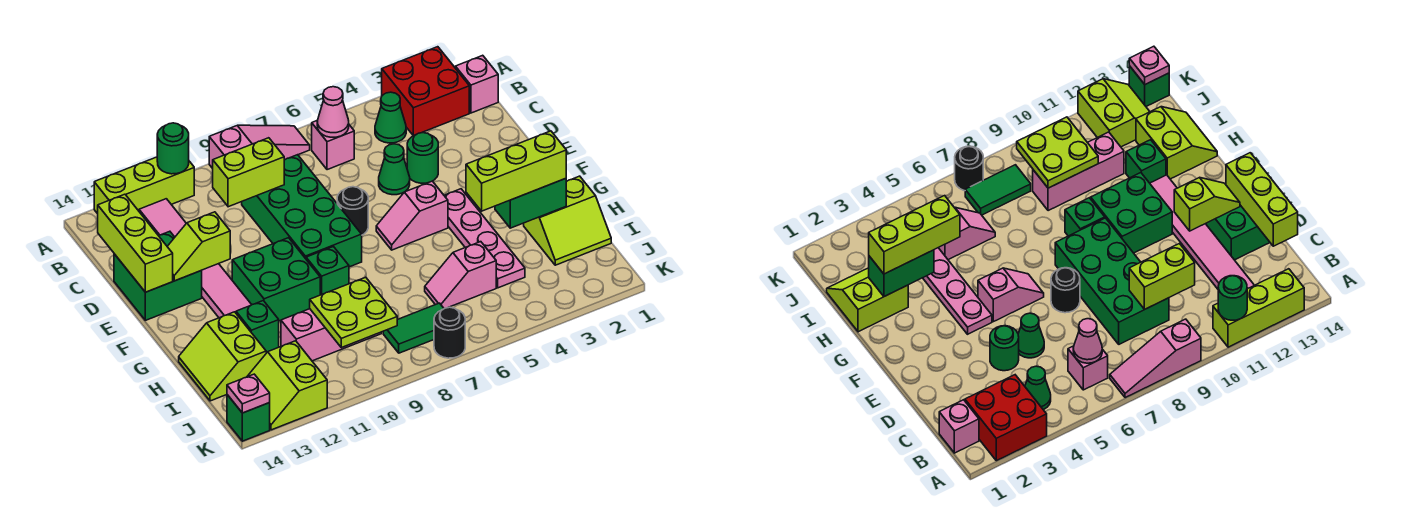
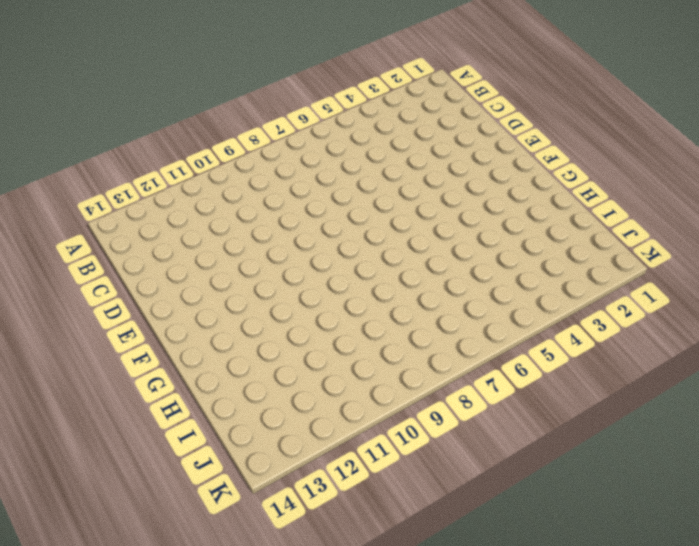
none -> red brick A2:B3 level 1
none -> pink slope A7:A9 level 1 top 9
none -> lime brick A11:A13 level 1
none -> pink brick B1 level 1

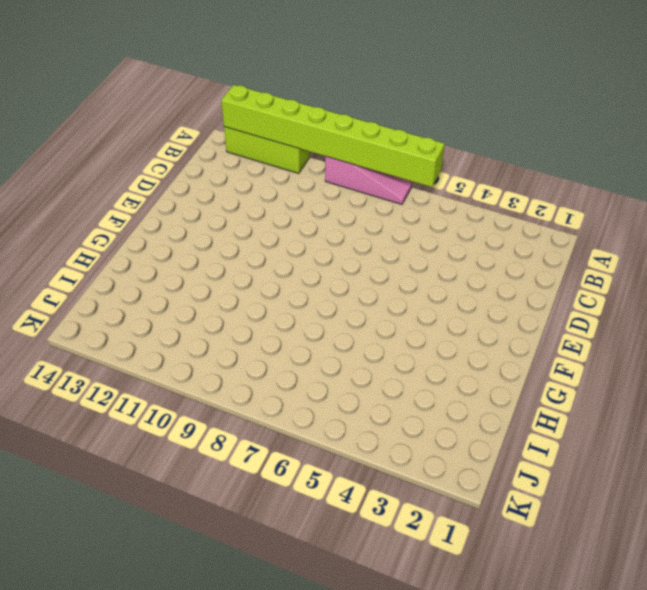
lime brick A6:A13 level 2 -> green round brick A11 level 2
none -> red brick A2:B3 level 1
none -> pink brick B1 level 1
none -> green cone B4 level 1
none -> pink brick B6 level 1

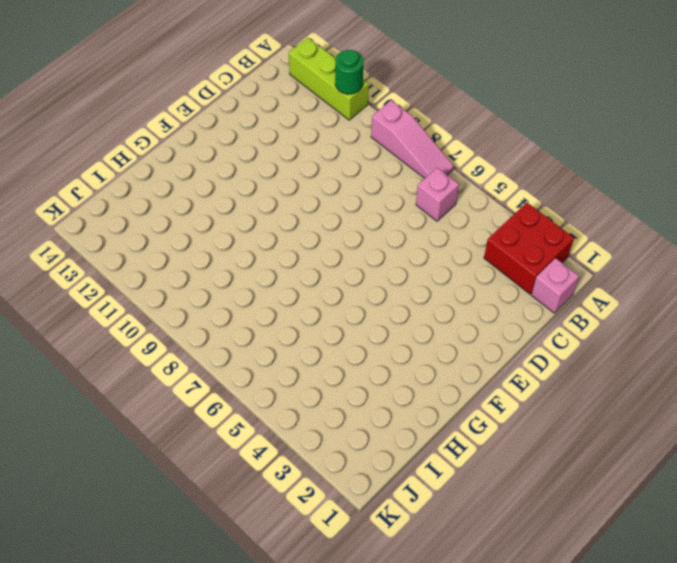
none -> green cone B4 level 1
none -> pink tile B12:G12 level 1
none -> green brick C8:F9 level 1
none -> green round brick D4 level 1

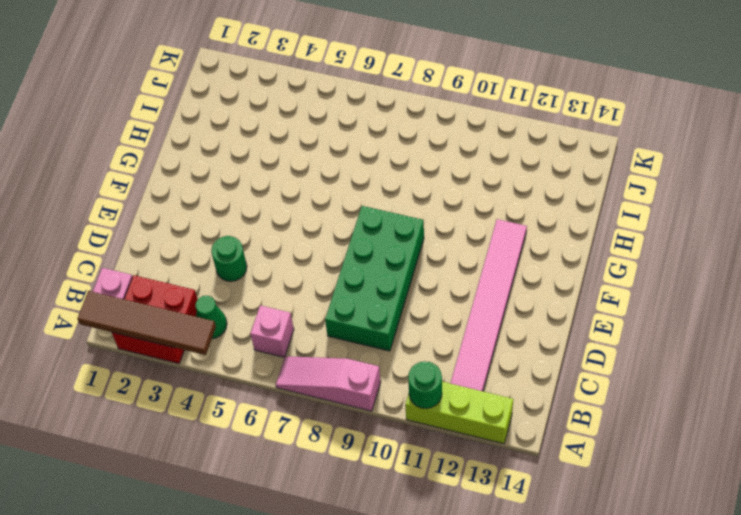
brown tile A1:A4 level 2 -> none
none -> green cone D5 level 1
none -> green brick D13:E14 level 1
none -> black round brick E7 level 1
none -> pink plate F4:I4 level 1

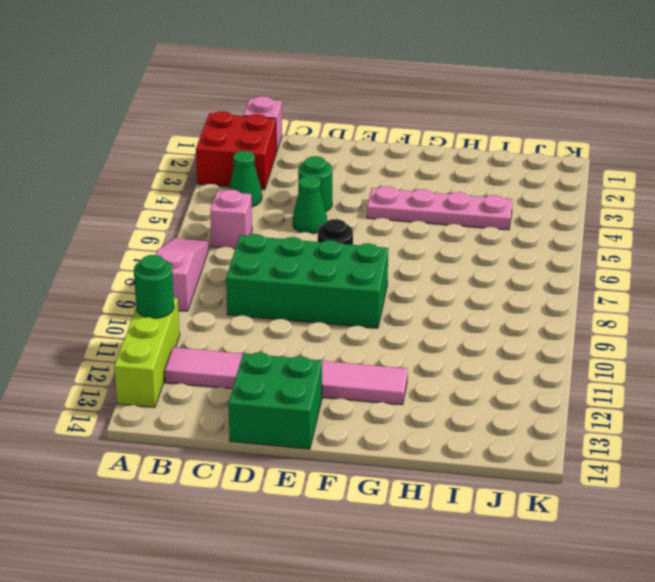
none -> pink slope F5:F6 level 1 top 5
none -> green brick F10:G11 level 1
none -> green brick G9 level 1
none -> lime slope H1:I2 level 1 top H

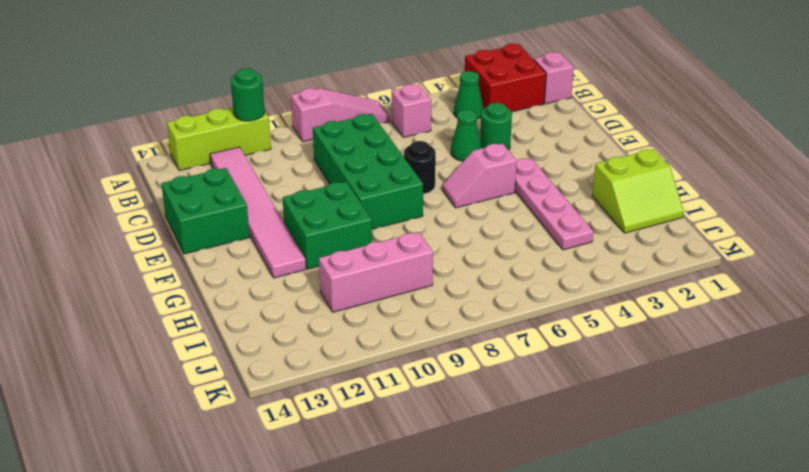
none -> green brick G9 level 1
none -> green brick H12 level 1
none -> lime slope H13:I14 level 1 top 13
none -> pink slope I5:I6 level 1 top 5

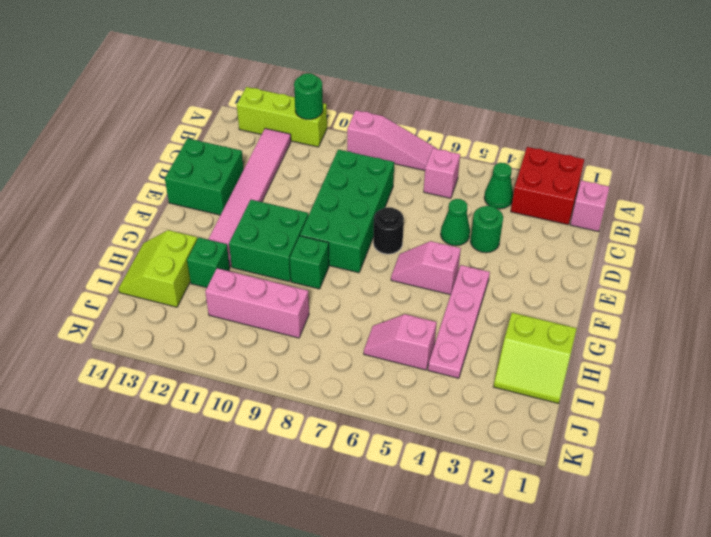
none -> green tile J7:J8 level 1
none -> lime slope J12:K13 level 1 top 12
none -> black round brick K7 level 1
none -> green brick K14 level 1

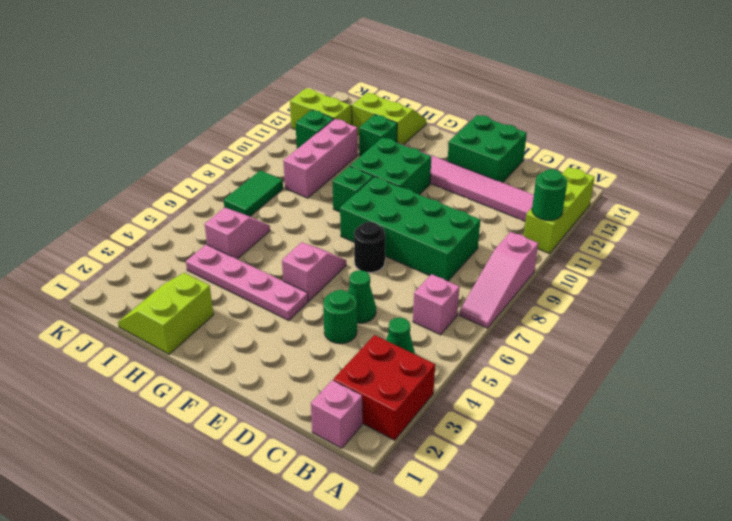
green brick J11 level 1 -> green brick K14 level 1
none -> black round brick K7 level 1
none -> pink cone B6 level 2
none -> lime brick C9:C10 level 2
none -> lime brick C14:E14 level 2

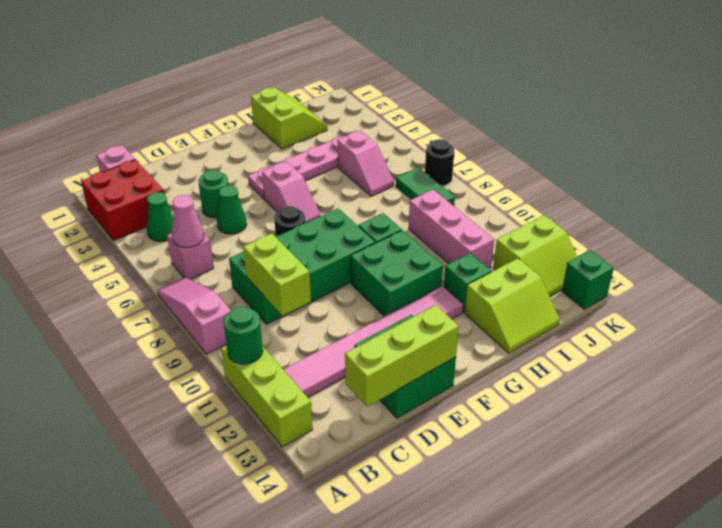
none -> lime slope E12:E13 level 2 top 12
none -> green brick H2:H3 level 2
none -> lime plate I9:J10 level 2
none -> pink plate K14 level 2

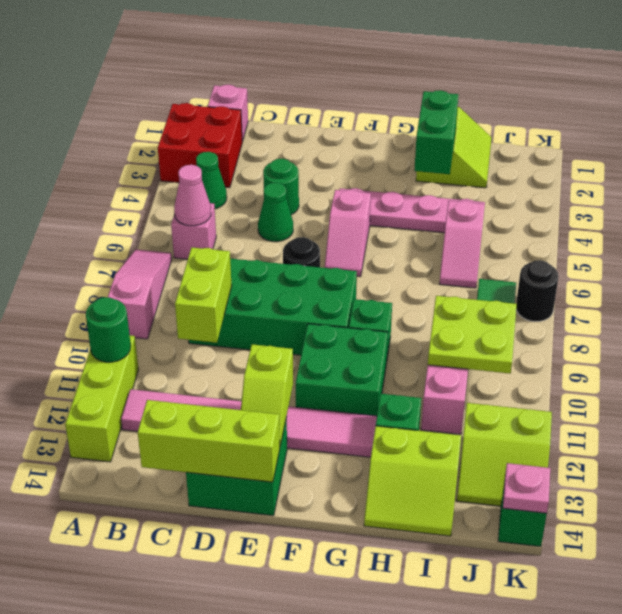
none -> lime brick H2:H4 level 3

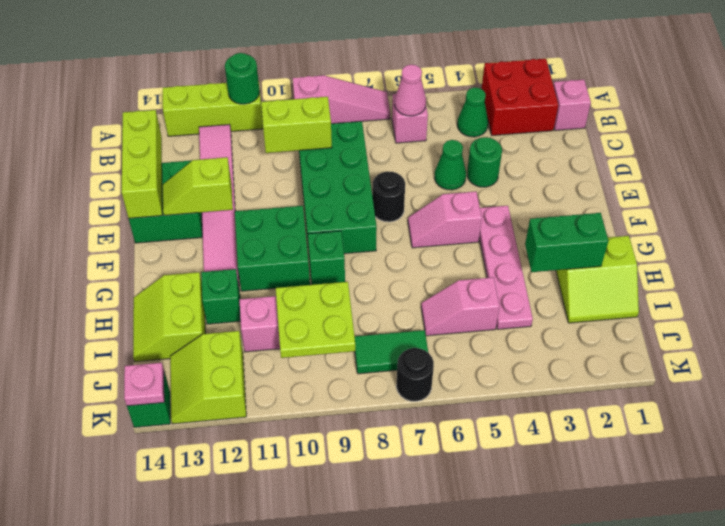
none -> lime brick H2:H4 level 3

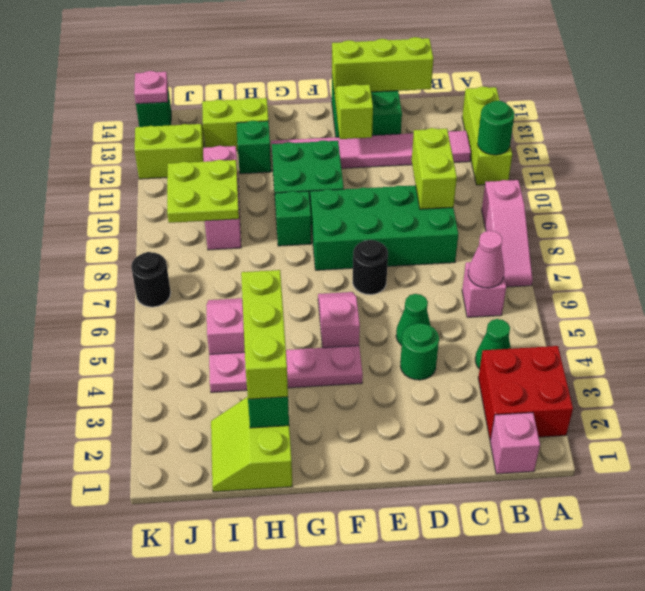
none -> green tile J7:J8 level 1

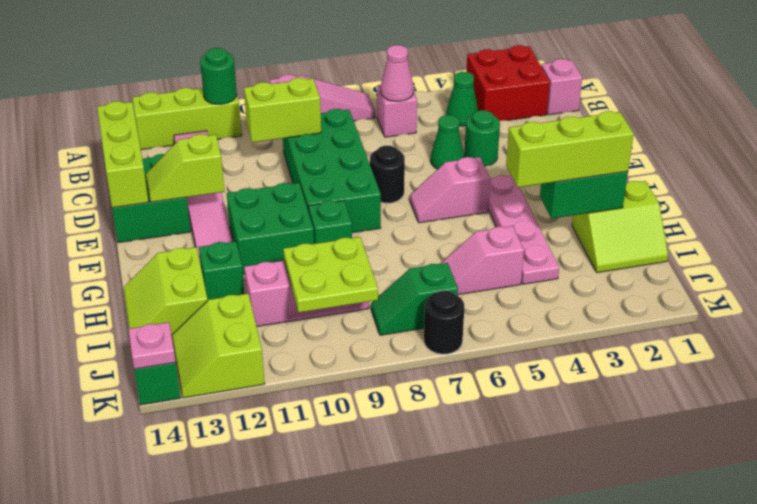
green slope J7:J8 level 1 top 7 -> green tile J7:J8 level 1

